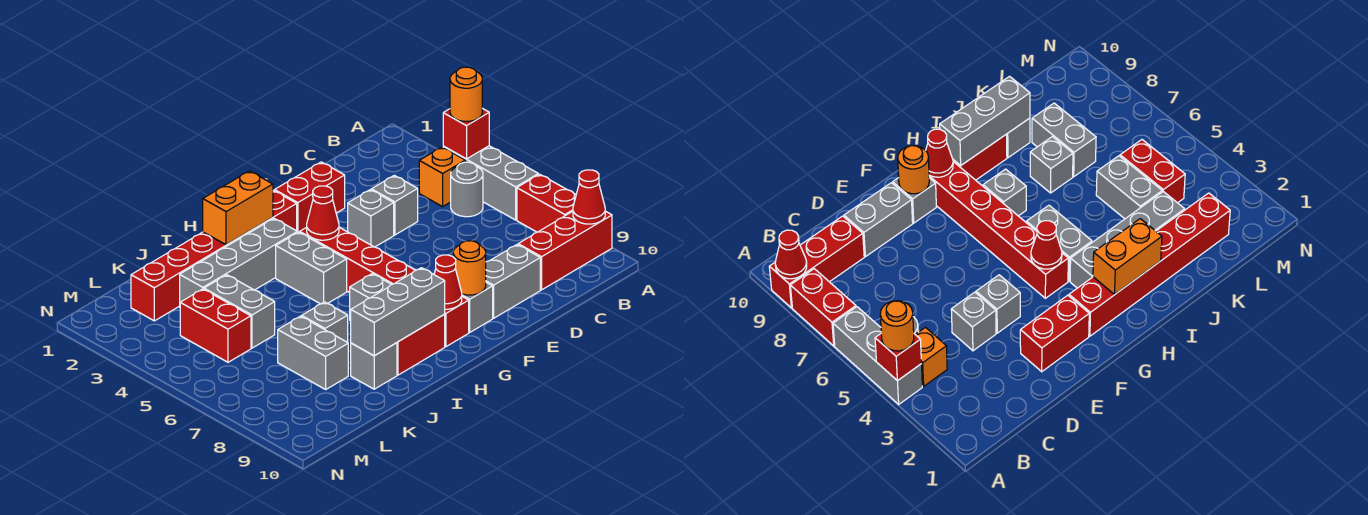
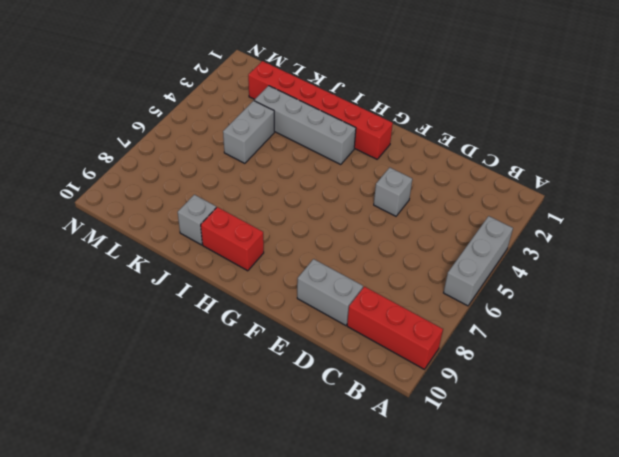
none -> red brick A7:A8 level 1
none -> orange brick B4 level 1
none -> grey round brick B5 level 1

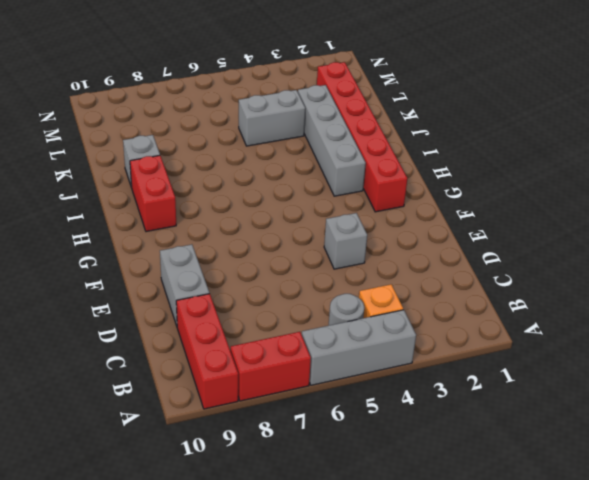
none -> grey brick D4 level 1
none -> red brick E2:F2 level 1
none -> grey brick F9 level 1

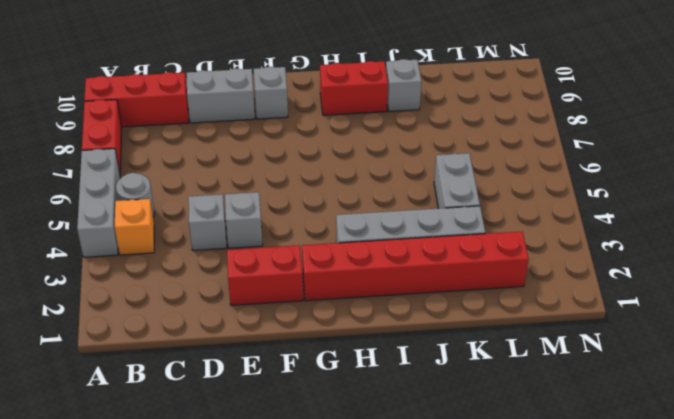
none -> red brick G4:G9 level 1
none -> grey brick H4:H5 level 1
none -> grey brick H7 level 1

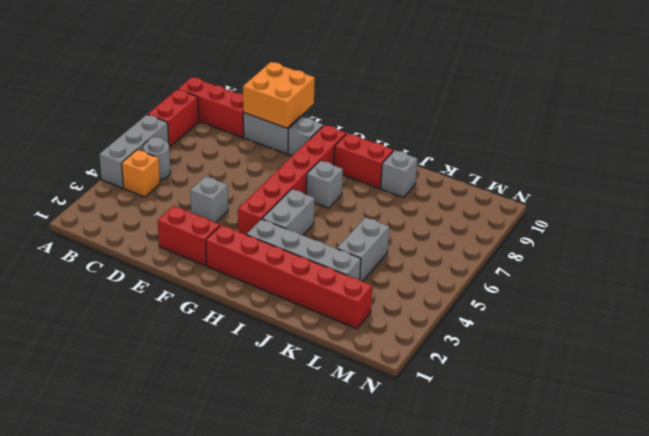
orange brick D9:E10 level 2 -> none
none -> grey brick D4 level 1
none -> grey brick J7 level 1
none -> grey brick K7:K8 level 1

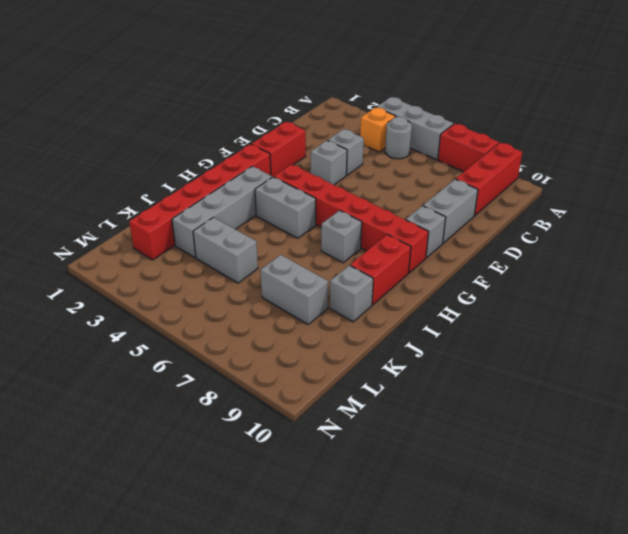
none -> grey brick J7 level 1
none -> red brick L4:L5 level 1
none -> red brick A4 level 2

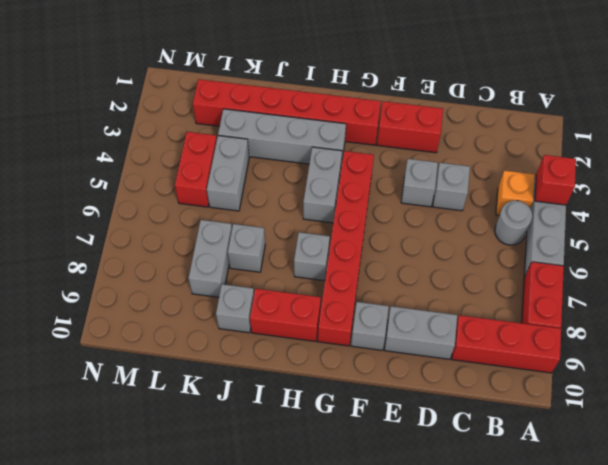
none -> red cone A9 level 2
none -> orange round brick F9 level 2
none -> red cone G4 level 2

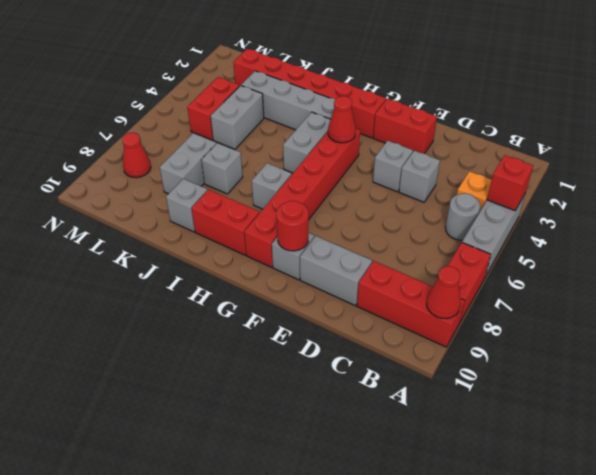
red round brick F9 level 2 -> orange round brick F9 level 2
red cone M8 level 1 -> red cone G9 level 2
none -> orange brick H2:I2 level 2
none -> grey brick H9:J9 level 2
none -> orange round brick A4 level 3

